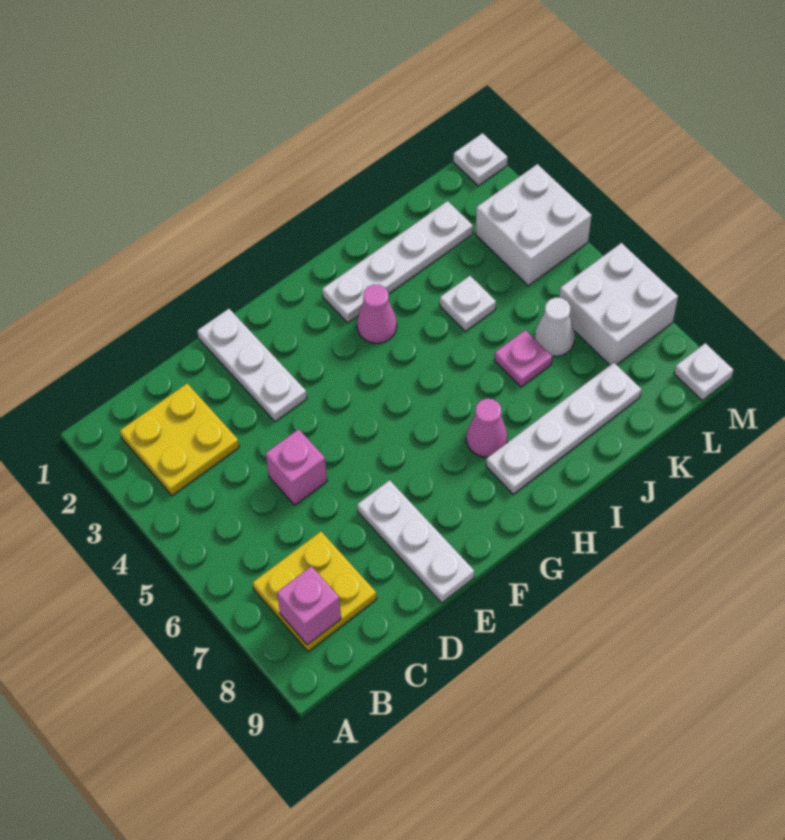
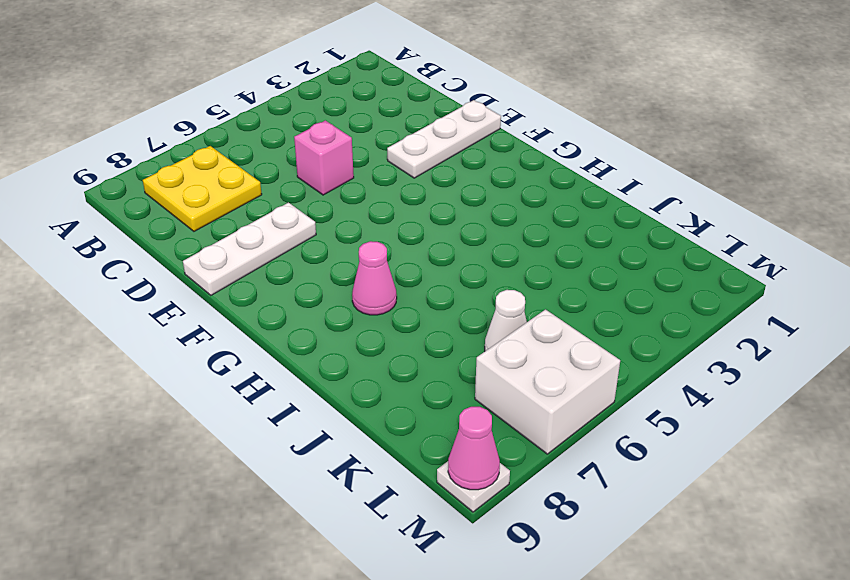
pink cone M9 level 2 -> pink cone H3 level 1
none -> yellow plate B2:C3 level 1
none -> white plate H2:K2 level 1
none -> white plate H8:K8 level 1

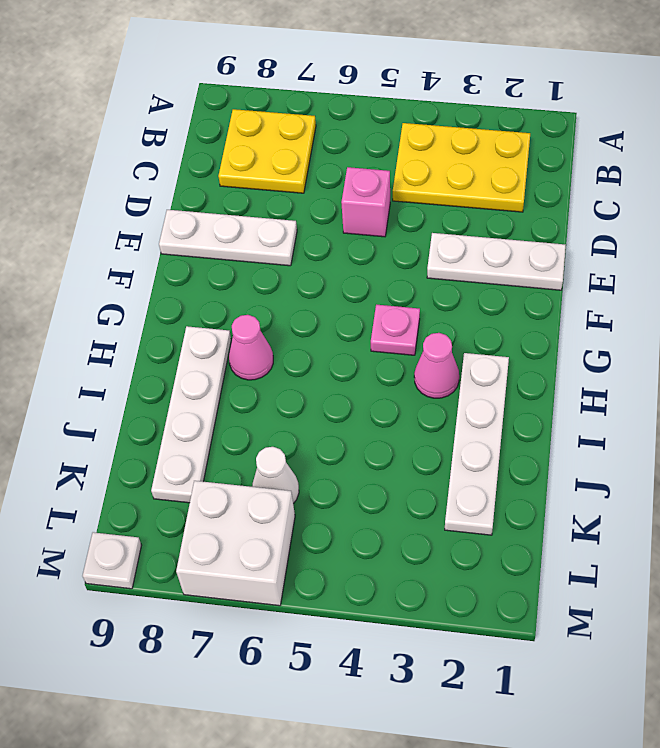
yellow plate B2:C4 level 1 -> yellow plate B2:C3 level 1
pink plate G4 level 1 -> pink plate J6 level 1
none -> white plate J4 level 1
none -> white brick L3:M4 level 1
none -> white plate M1 level 1

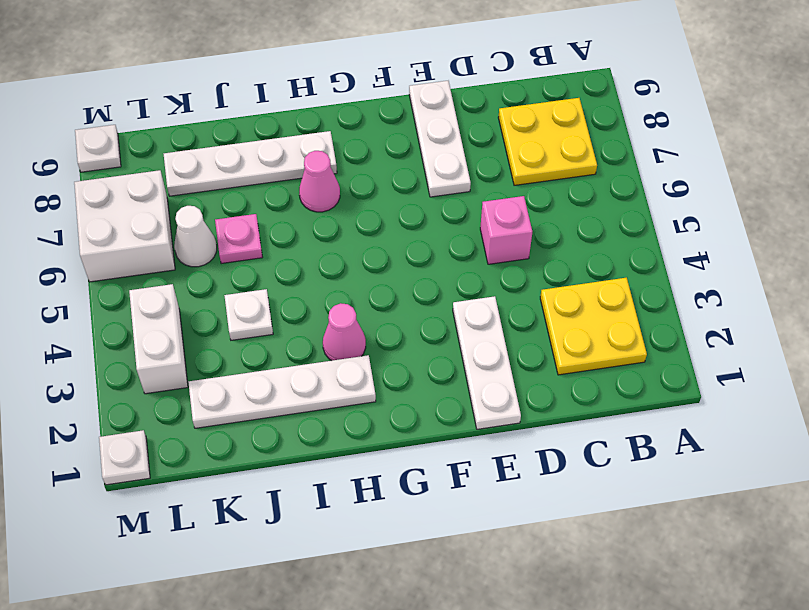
white brick L3:L4 level 1 -> white brick L3:M4 level 1
none -> pink brick B8 level 2

